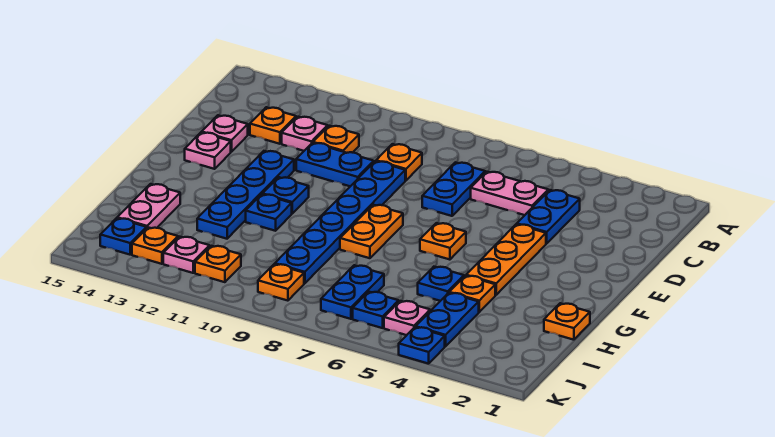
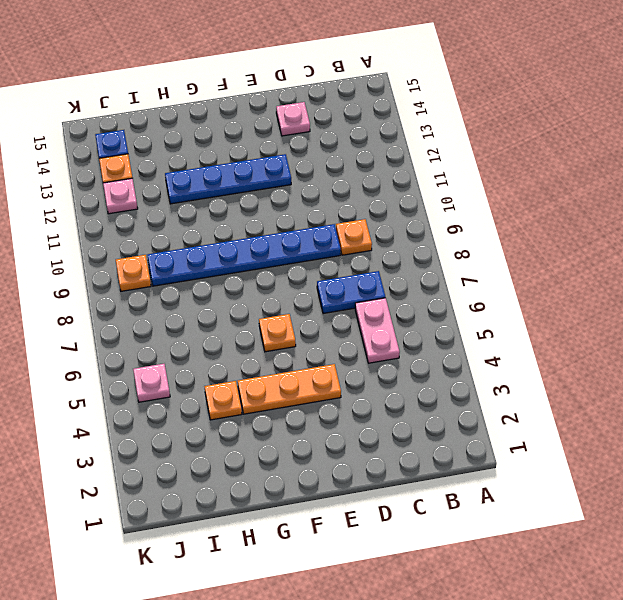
none -> blue plate C4:D4 level 1
none -> orange plate C11 level 1
none -> pink plate C12 level 1
none -> orange plate C13 level 1

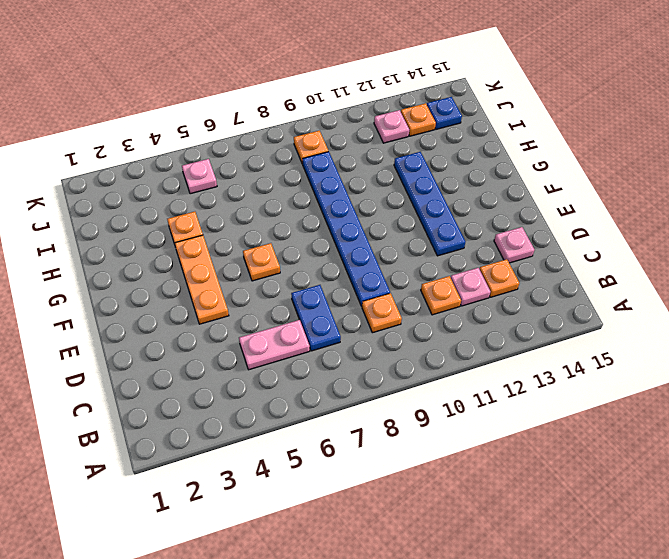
none -> blue plate C4:D4 level 1
none -> blue plate D10:D11 level 1
none -> pink plate E14 level 1
none -> orange plate F8:G8 level 1

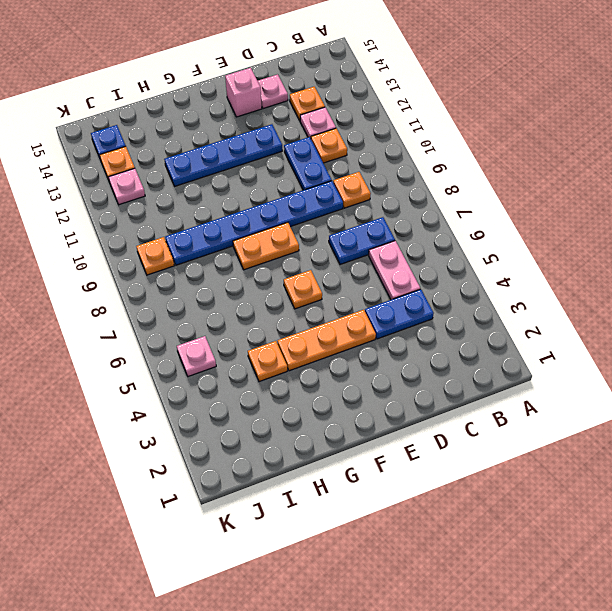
pink brick E14 level 1 -> pink plate E14 level 1
none -> blue plate F11 level 1
none -> blue plate G11 level 1
none -> orange plate H1 level 1
none -> blue plate H5 level 1

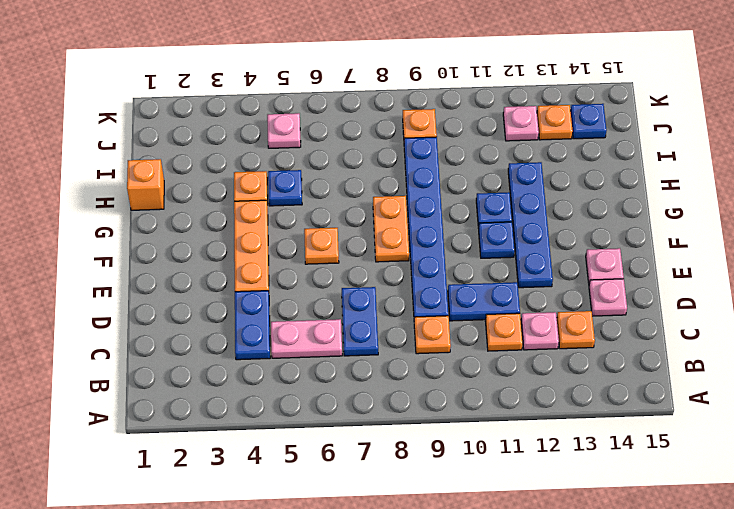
orange brick H1 level 1 -> orange plate H1 level 1
none -> pink plate H14:I14 level 1
none -> blue plate I4:J4 level 1
none -> blue plate I7:J7 level 1
none -> blue plate J6 level 1

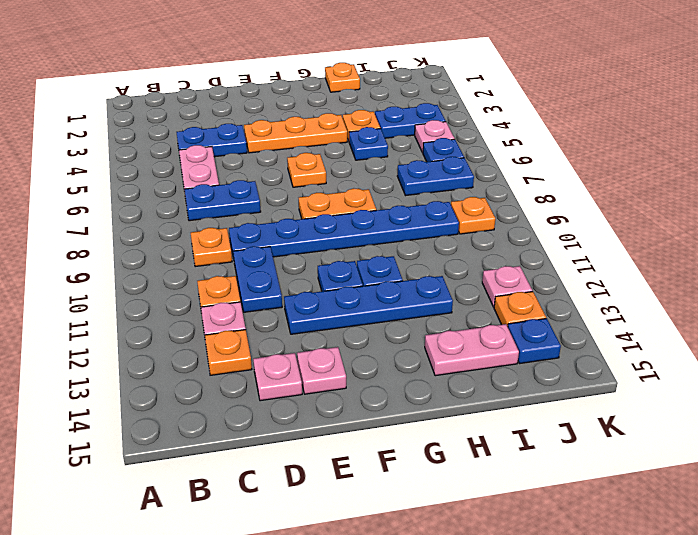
none -> orange plate J11 level 1
none -> blue plate K4 level 1

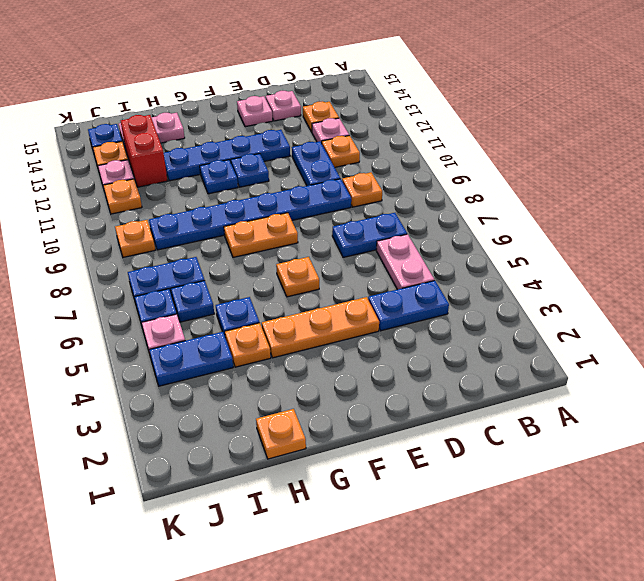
blue plate I6 level 1 -> blue plate K4 level 1
red brick I12:I13 level 1 -> none

